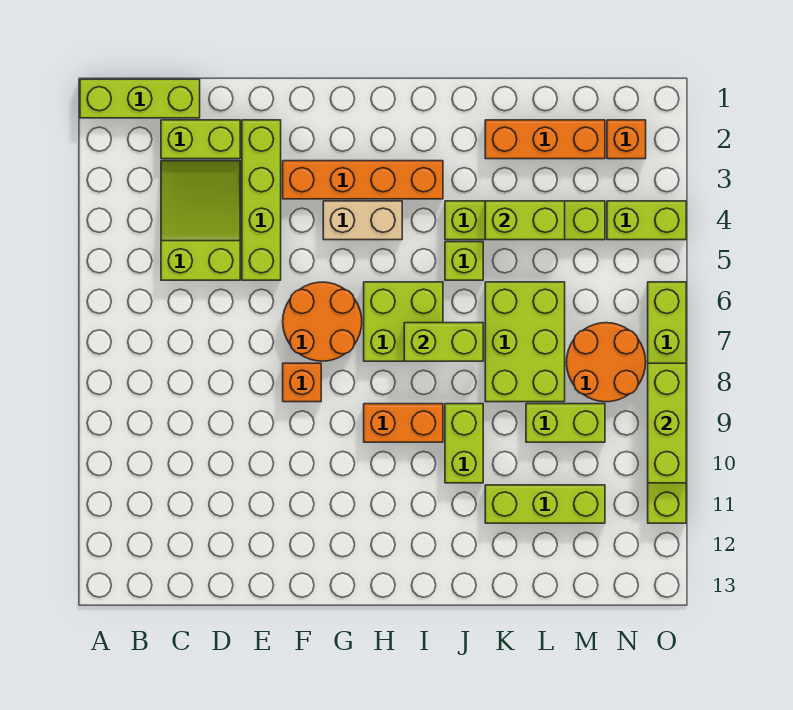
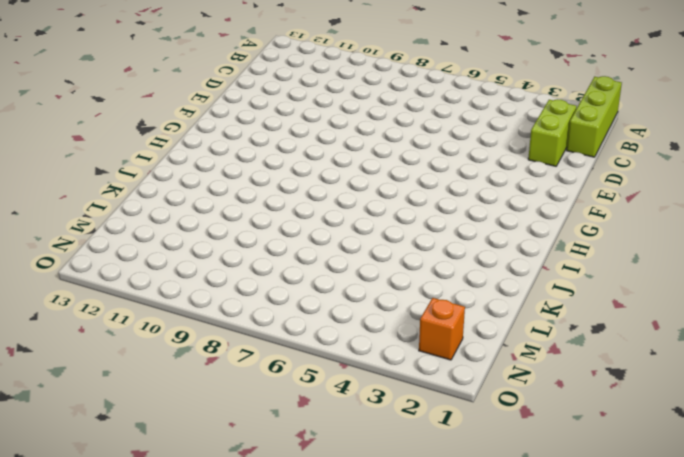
none -> lime slope C3:D5 level 1 top 5
none -> lime brick E2:E5 level 1
none -> orange brick F3:I3 level 1

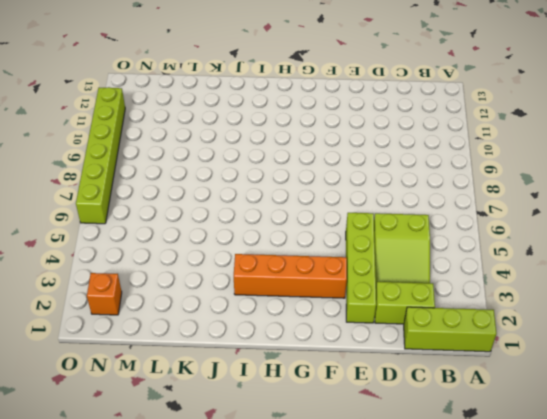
none -> orange round brick F6:G7 level 1
none -> orange brick F8 level 1
none -> tan brick G4:H4 level 1

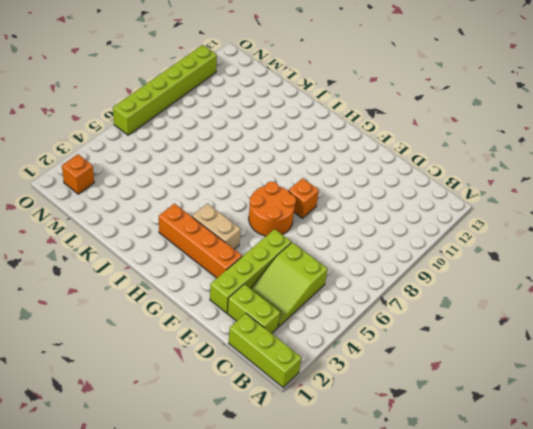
none -> lime brick H6:I7 level 1
none -> orange brick H9:I9 level 1
none -> lime brick J4:M4 level 1

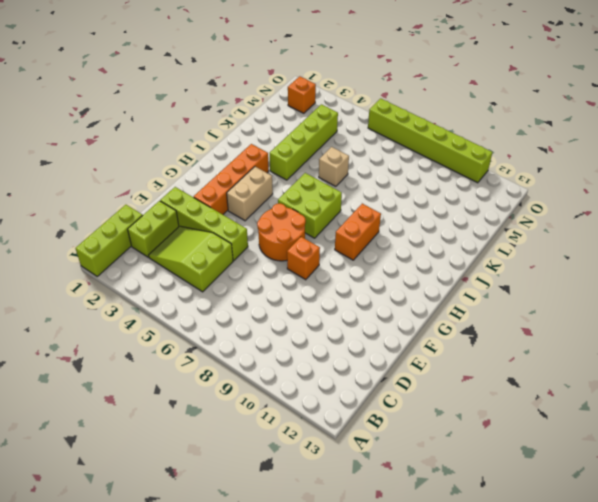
tan brick K6 level 1 -> lime brick K6:L8 level 1
none -> lime brick J5 level 1
none -> lime brick J9:J10 level 1
none -> orange brick K2:M2 level 1

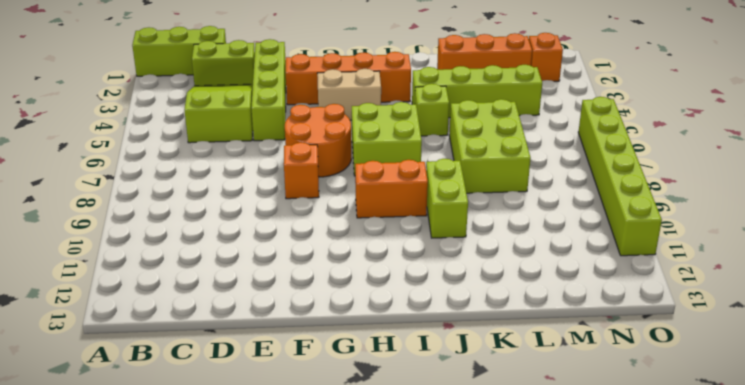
none -> lime brick K11:M11 level 1
none -> lime brick L9:M9 level 1
none -> orange round brick M7:N8 level 1

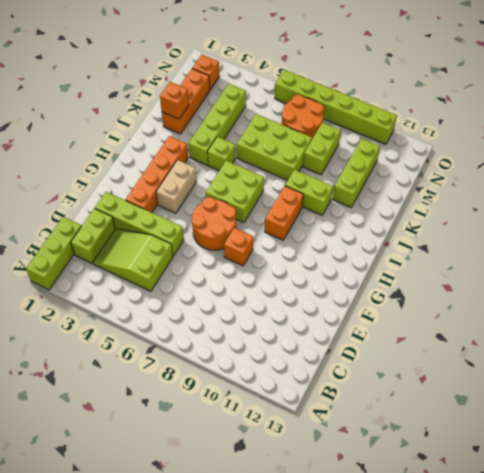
orange brick K2 level 2 -> none
none -> lime brick N4:O4 level 1
none -> lime brick I7:J7 level 2
none -> lime brick K4:L4 level 2

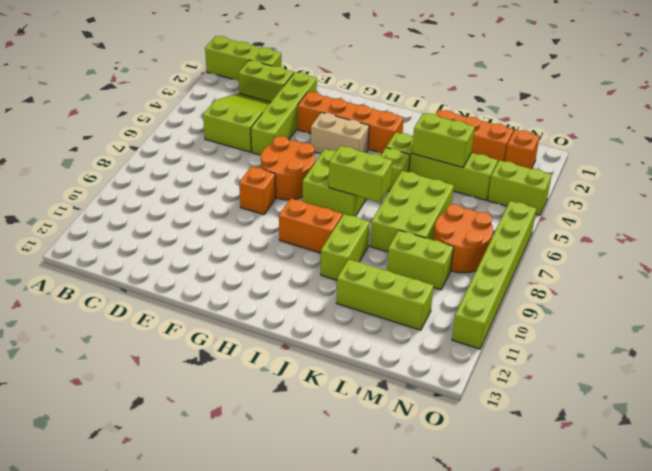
none -> lime brick O8:O10 level 2

